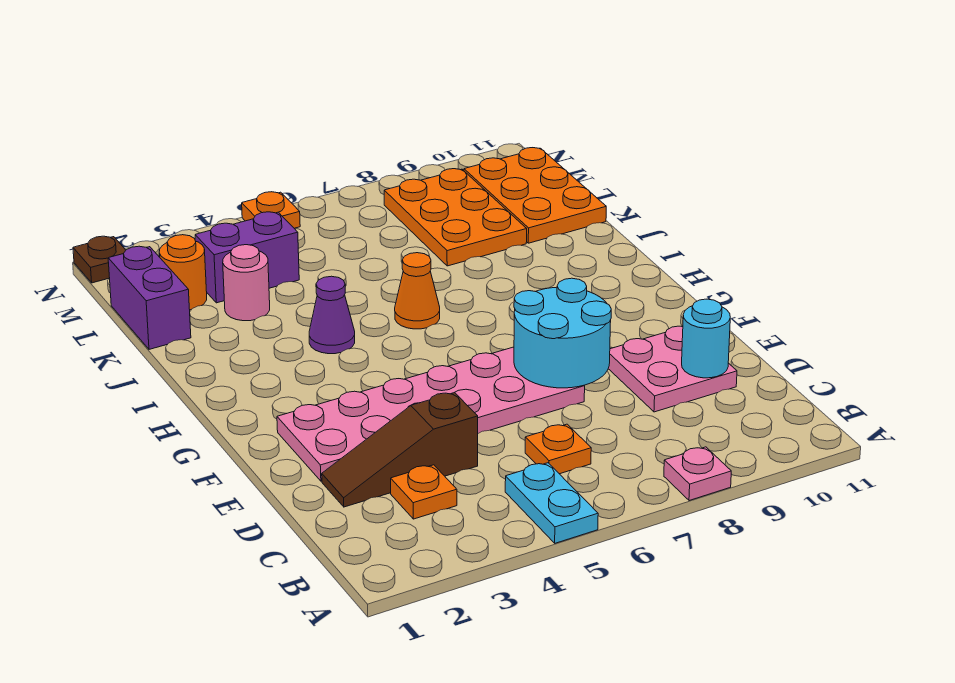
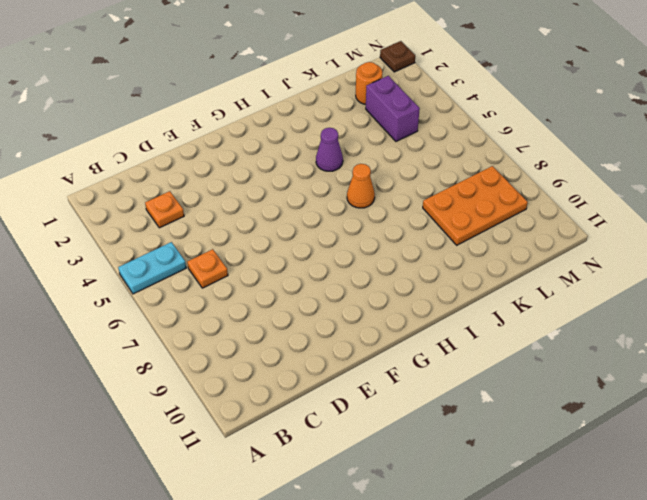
none -> pink plate A8 level 1
none -> brown slope D2:D4 level 1 top 4
none -> pink plate D9:E10 level 1

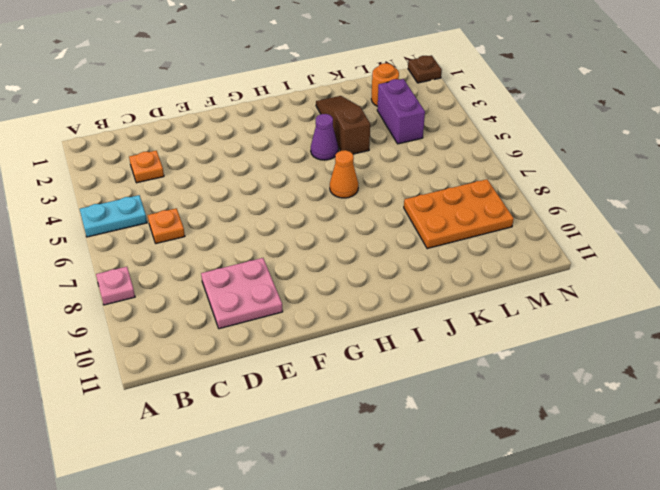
brown slope J2:J4 level 1 top 4 -> brown slope D2:D4 level 1 top 4
none -> pink plate E2:F7 level 1
none -> purple brick K1:L1 level 1
none -> pink round brick K3 level 1

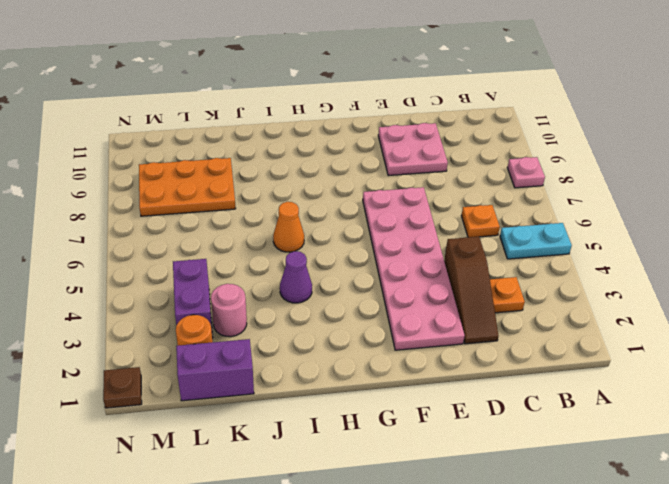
none -> orange plate K10:M11 level 1
none -> orange plate N5 level 1
none -> cyan round brick D10 level 2

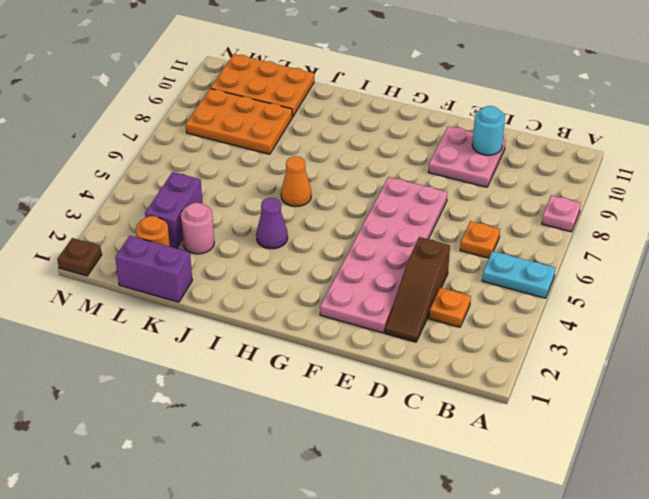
none -> orange plate N5 level 1
none -> cyan round brick E7:F8 level 2

